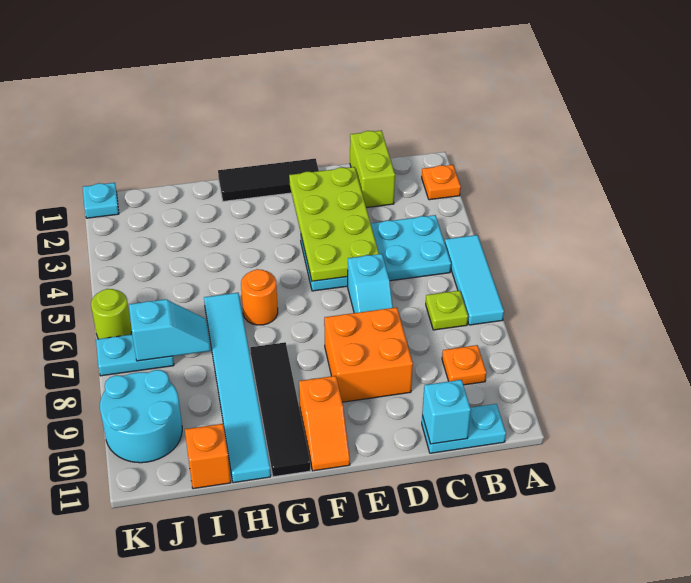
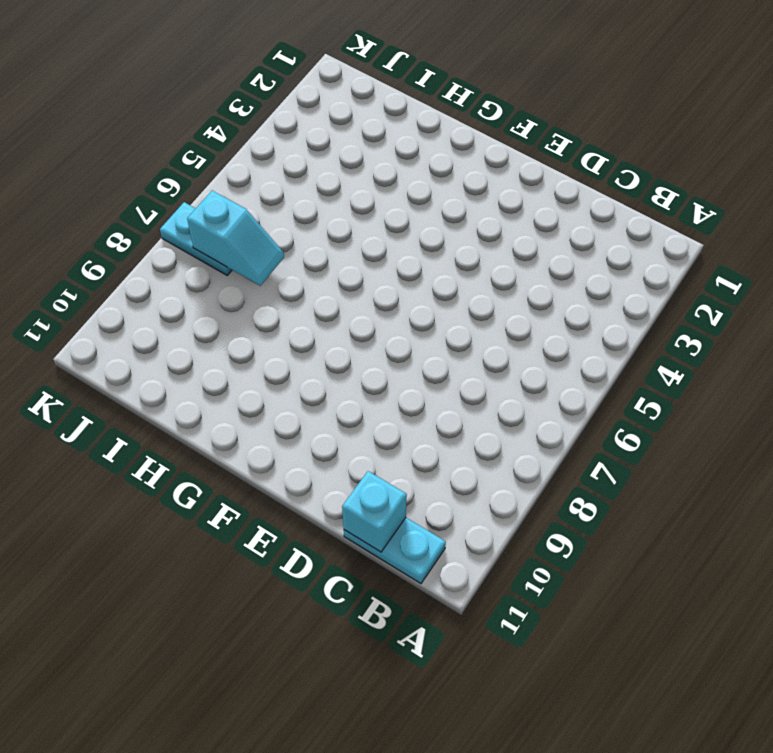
none -> orange plate A2 level 1
none -> cyan tile A5:A7 level 1
none -> cyan plate B4:E5 level 1

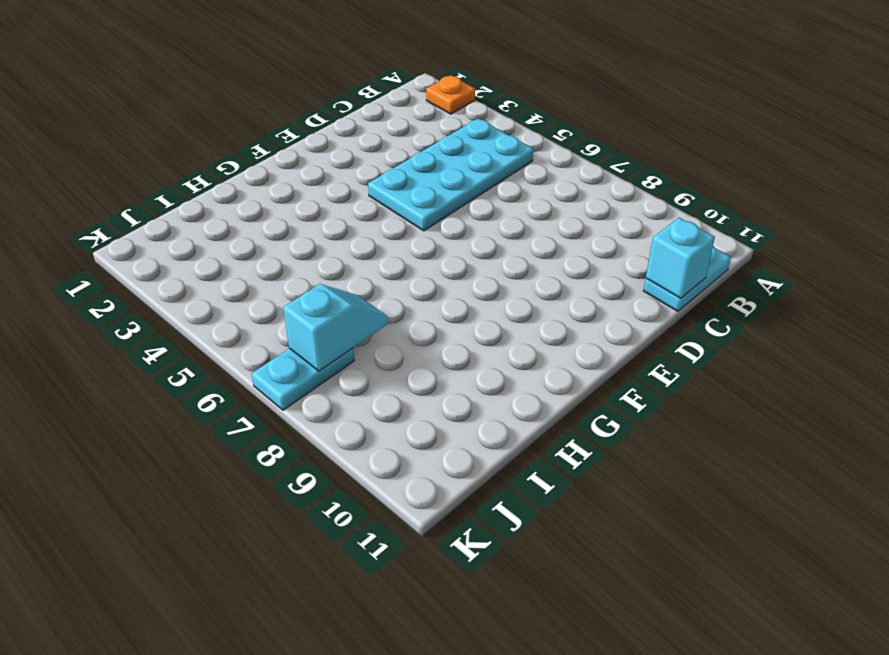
none -> cyan tile A5:A7 level 1
none -> lime plate B7 level 1
none -> orange plate B9 level 1

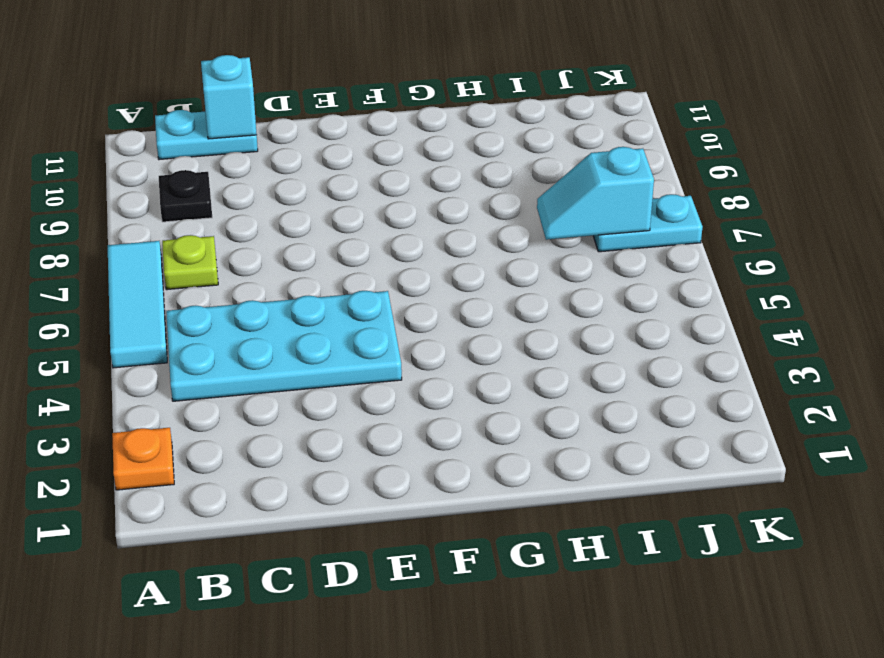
black plate B9 level 1 -> orange plate B9 level 1
none -> lime brick C1:C2 level 1
none -> cyan slope D6:D7 level 1 top 6
none -> orange brick D8:E9 level 1

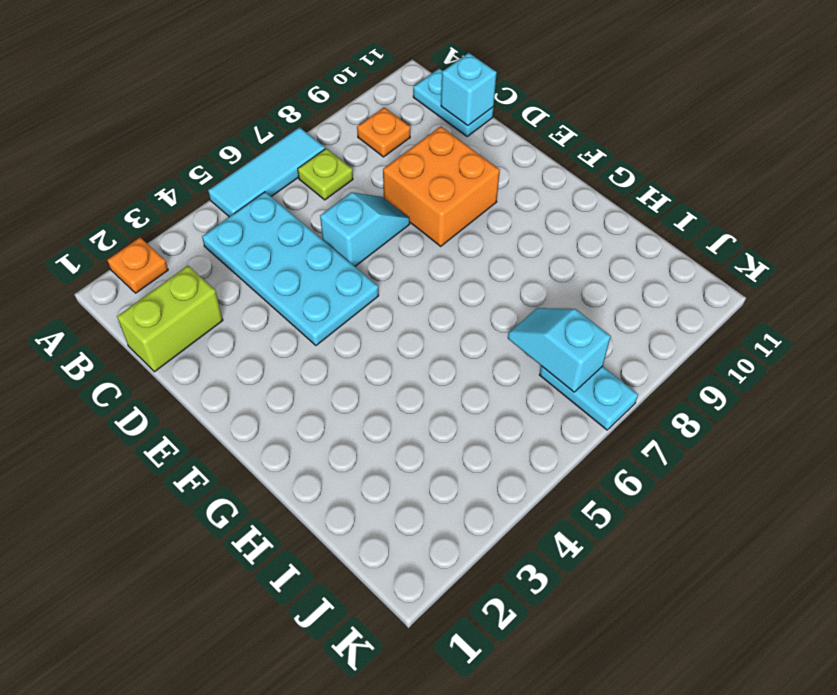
none -> black tile E1:G1 level 1
none -> orange slope F10:F11 level 1 top 10
none -> orange round brick G6 level 1

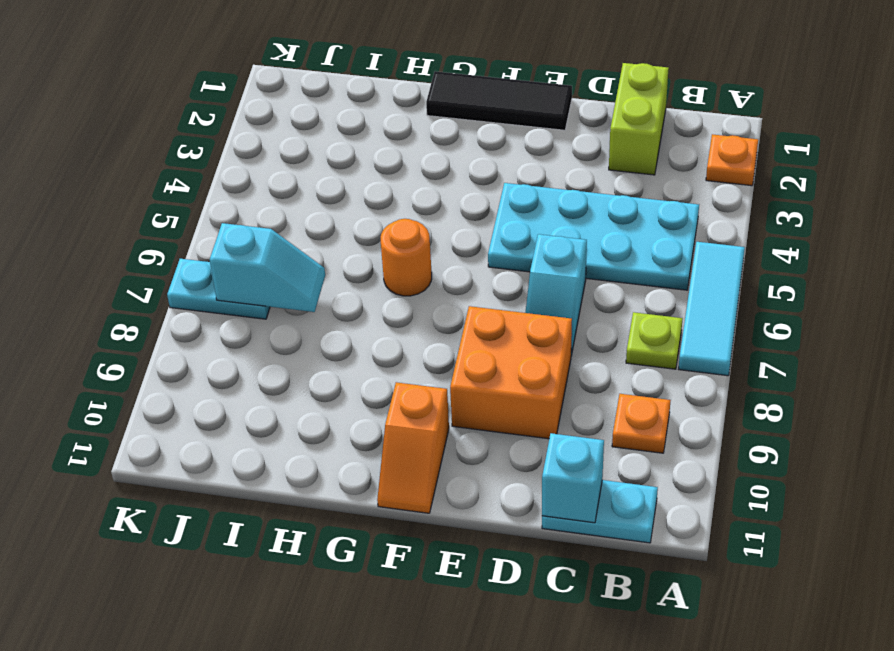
none -> black tile G8:G11 level 1
none -> cyan tile H6:H11 level 1
none -> orange brick I11 level 1

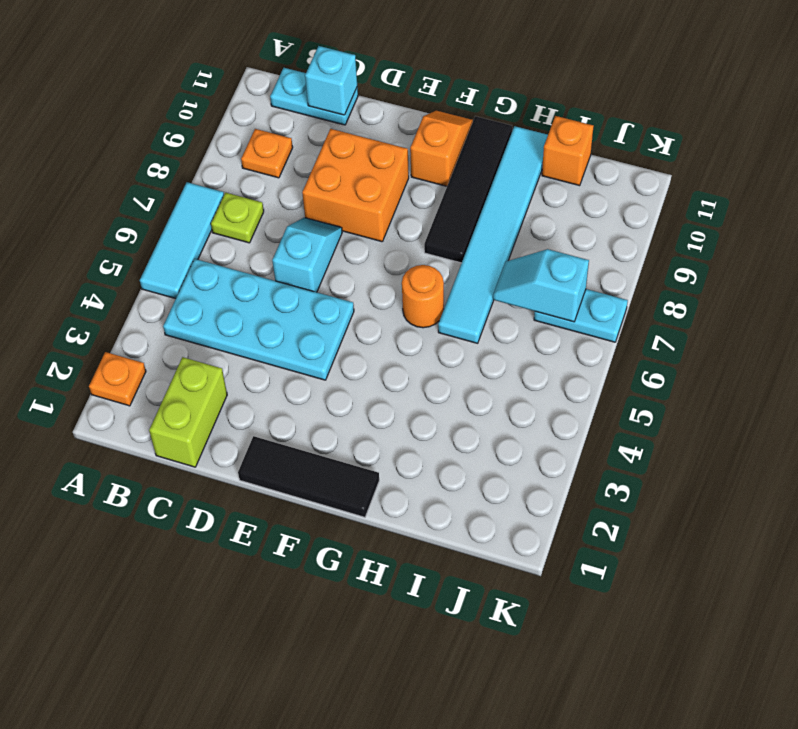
none -> cyan round brick J9:K10 level 1
none -> cyan plate K1 level 1
none -> lime round brick K6 level 1

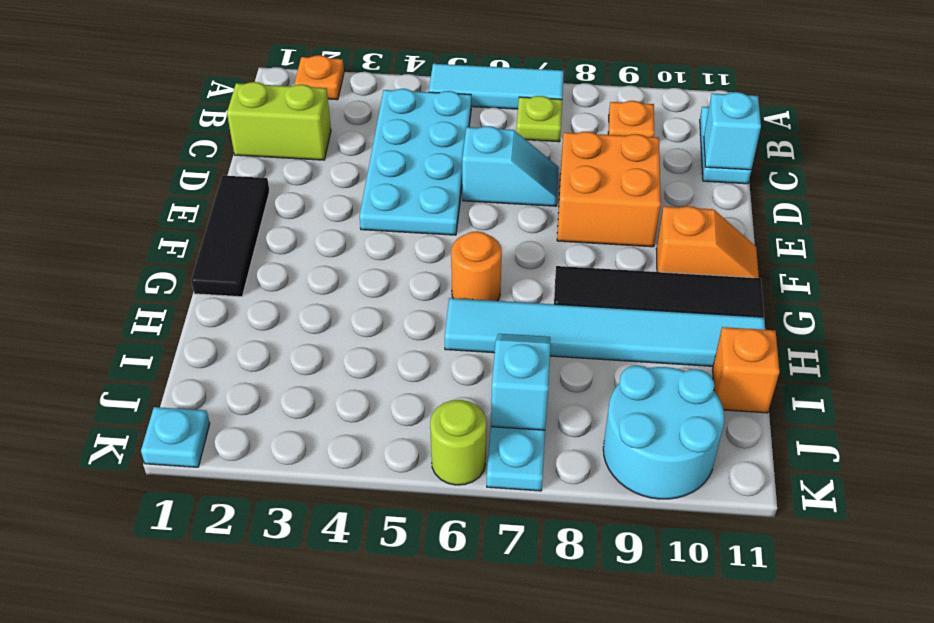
none -> lime plate D2:E5 level 2

